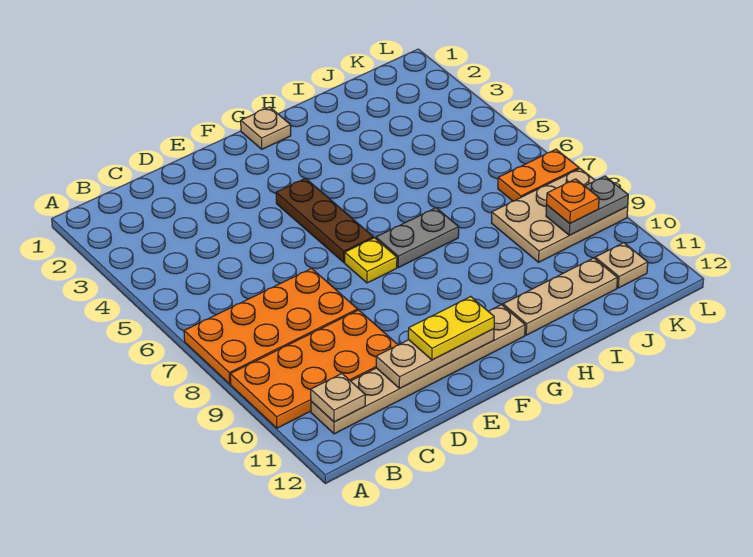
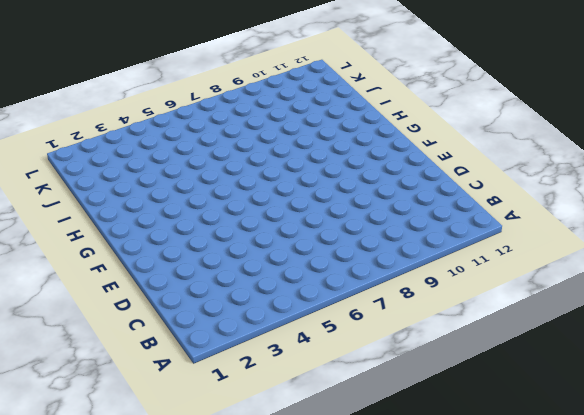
none -> orange plate A7:D8 level 1
none -> orange plate A9:D10 level 1
none -> tan plate B11:G11 level 1

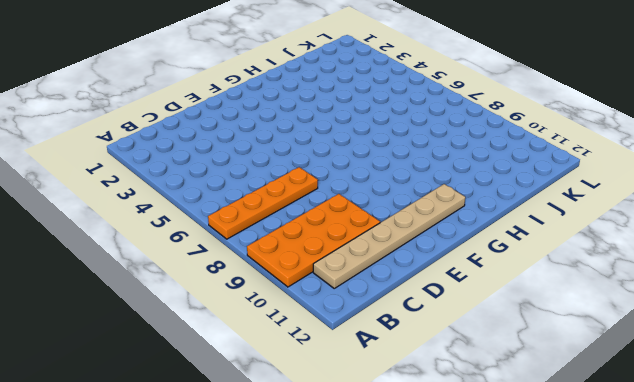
orange plate A7:D7 level 1 -> orange plate A7:D8 level 1
none -> brown plate F4:F6 level 1
none -> yellow plate F7 level 1
none -> tan plate G1 level 1

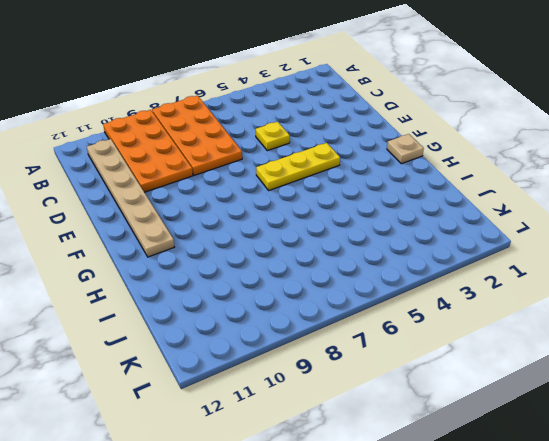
yellow plate D5 level 1 -> yellow plate F7 level 1
yellow plate F4:F6 level 1 -> brown plate F4:F6 level 1
none -> grey plate G7:H7 level 1
none -> tan plate H11:J11 level 1
none -> tan plate J8:L9 level 1

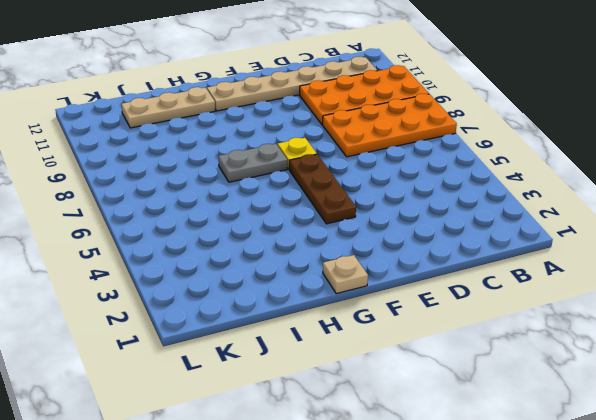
none -> tan plate J8:L9 level 1
none -> orange plate K7:L7 level 1
none -> tan plate K11 level 1

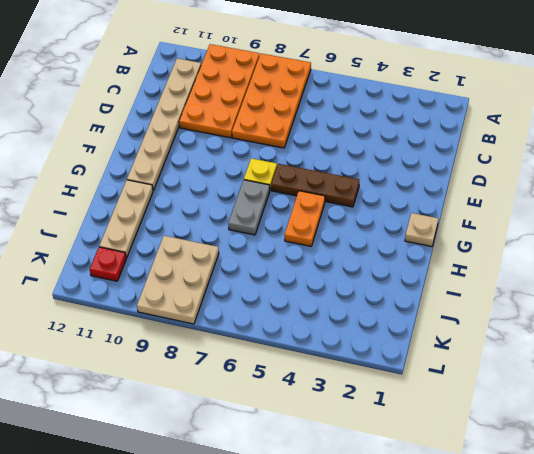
orange plate G5:H5 level 1 -> orange plate K7:L7 level 1
red plate K11 level 1 -> tan plate K11 level 1
none -> tan plate B11 level 2
none -> tan plate D11:F11 level 2
none -> grey plate K9:L9 level 2

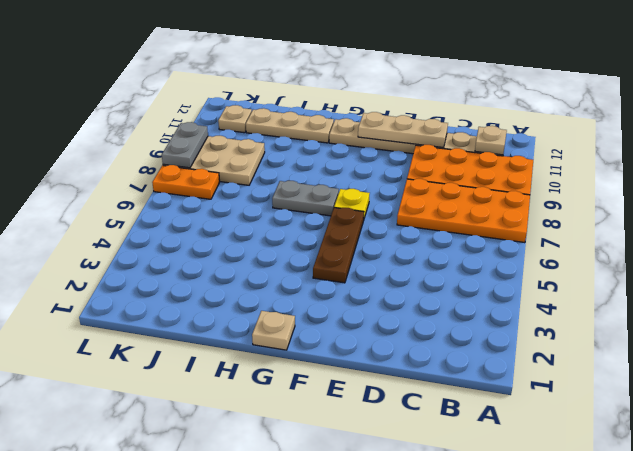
grey plate L8:L9 level 2 -> grey plate K9:L9 level 2
none -> yellow plate E11:F11 level 3
none -> orange plate K9 level 3

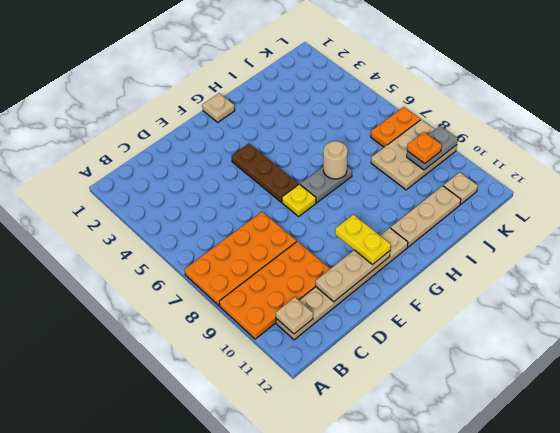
yellow plate F10:F11 level 3 -> yellow plate E11:F11 level 3
tan round brick H7 level 2 -> none

